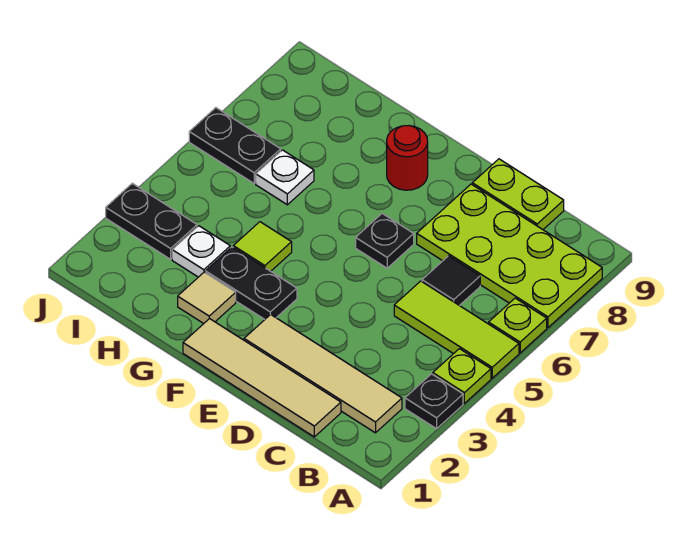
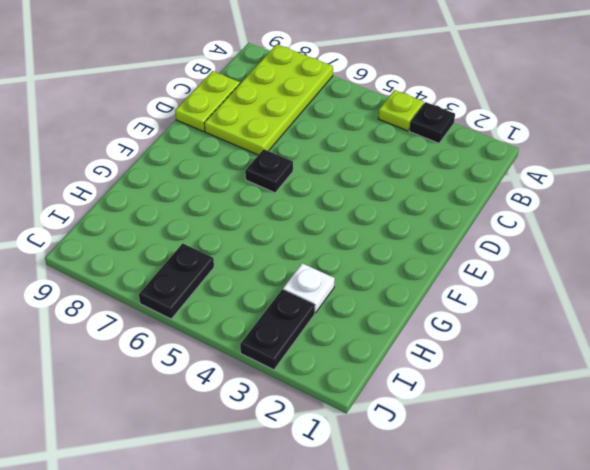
none -> lime tile A5:C5 level 1
none -> lime plate A6 level 1
none -> tan tile B2:E2 level 1

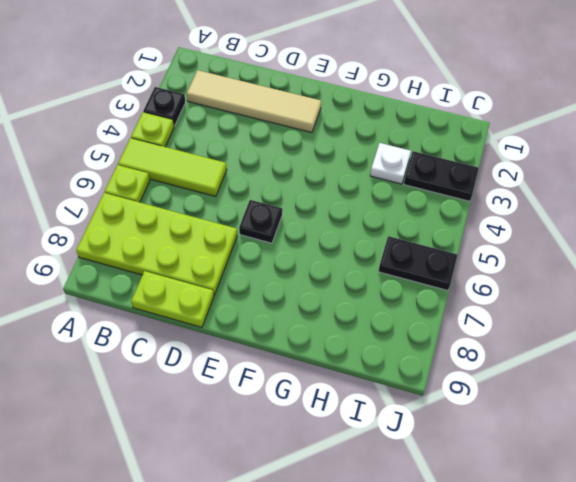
none -> tan tile C1:F1 level 1
none -> black tile C6 level 1
none -> black plate F3:G3 level 1

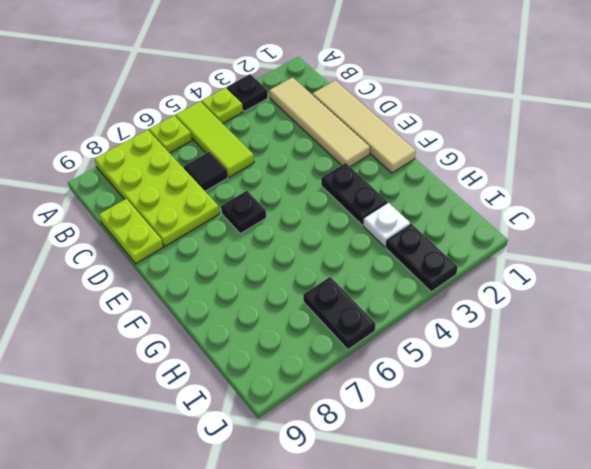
none -> red round brick F8 level 1
none -> tan tile G2 level 1
none -> lime tile G4 level 1

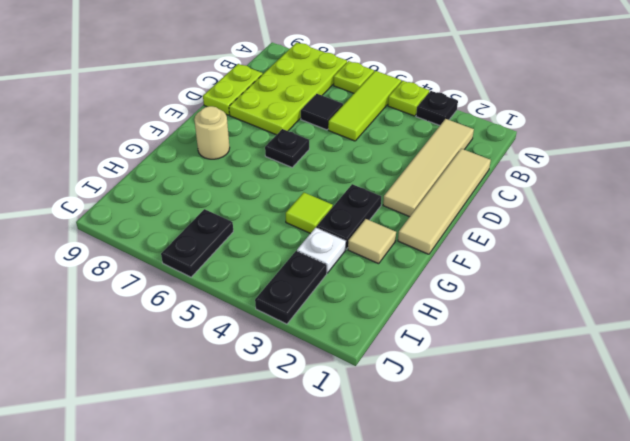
tan round brick F8 level 1 -> red round brick F8 level 1
none -> white plate H6 level 1

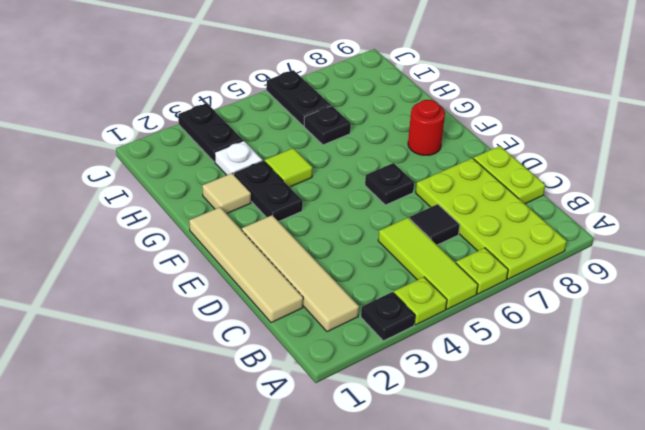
black plate H6 level 1 -> white plate H6 level 1

